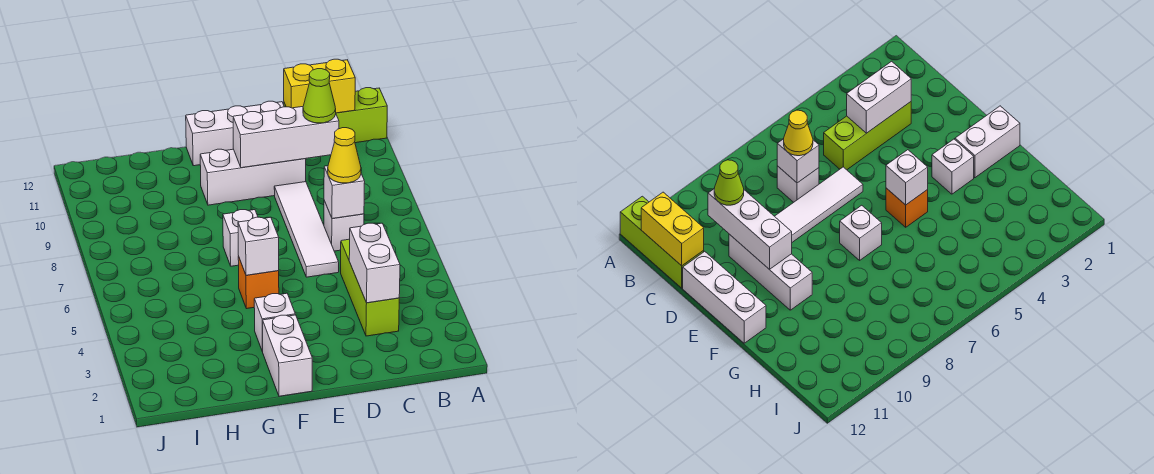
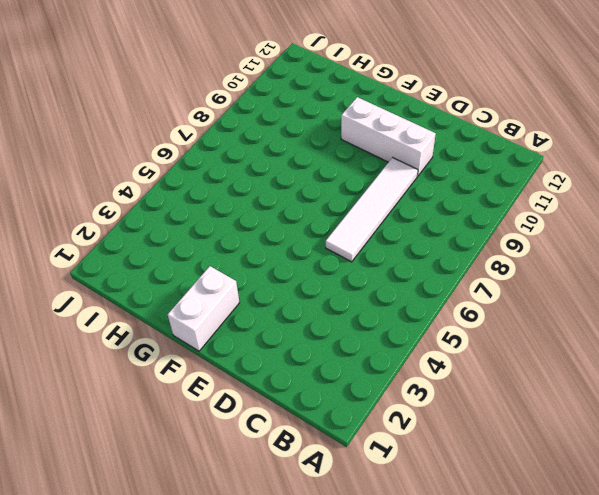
none -> lime brick A12:C12 level 1
none -> lime brick C3:C5 level 1
none -> white brick C7 level 1

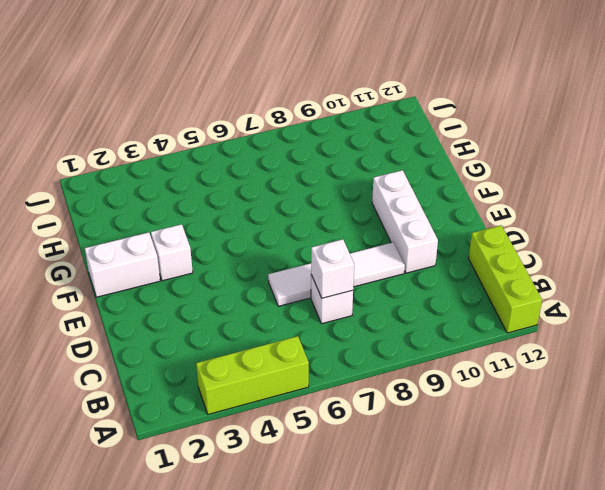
lime brick A3:A5 level 1 -> lime brick C3:C5 level 1
none -> white brick D12:F12 level 1
none -> orange brick F5 level 1
none -> white brick F7 level 1

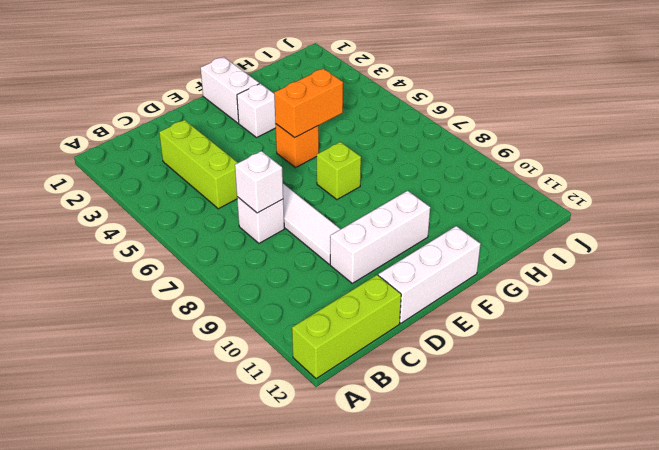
orange brick F5:G5 level 2 -> white brick F5 level 2
lime brick F7 level 1 -> white brick F7 level 1
none -> yellow brick B12:C12 level 2
none -> white brick C3:C4 level 2
none -> white brick C10:E10 level 2

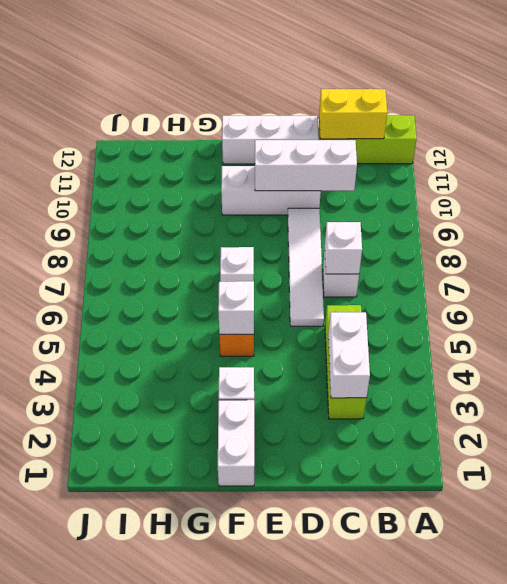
none -> yellow cone C7 level 3
none -> lime cone C10 level 3

